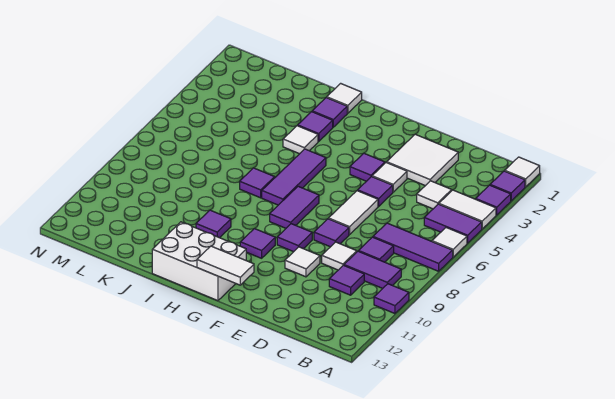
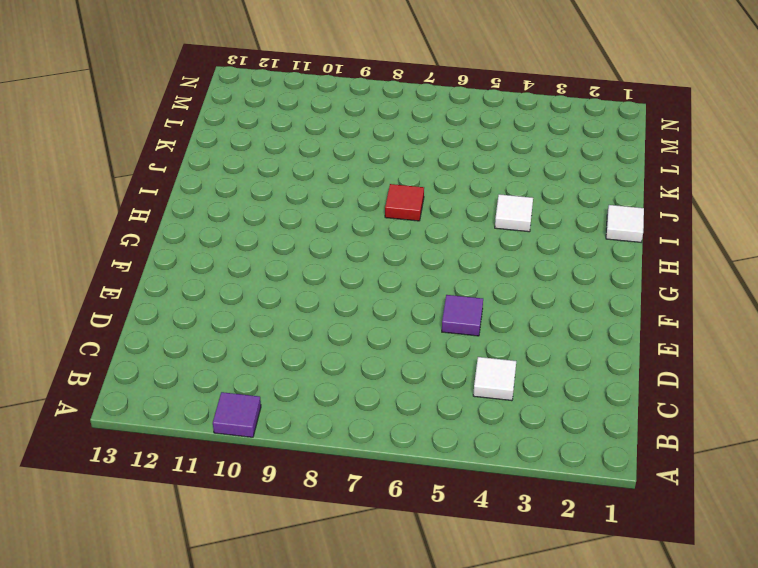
red tile I7 level 1 -> purple tile I7 level 1
none -> white tile A1 level 1
none -> purple tile A2 level 1
none -> purple tile A3 level 1
none -> white tile A4:B4 level 1

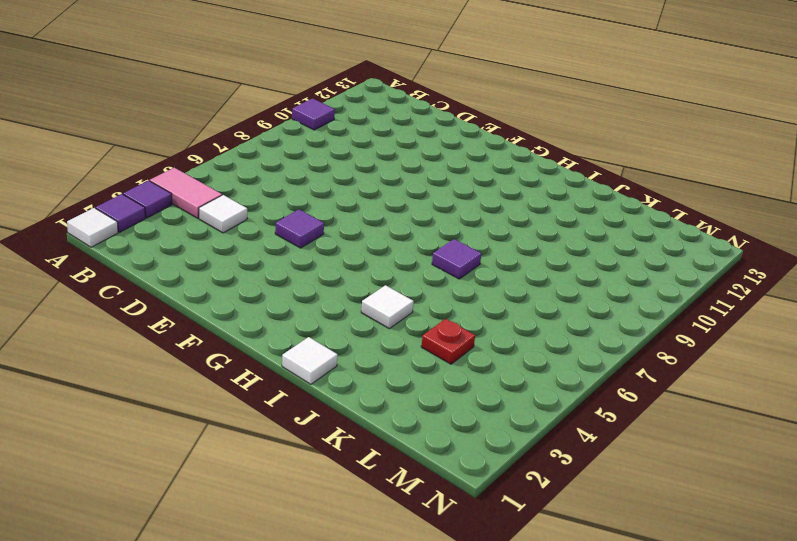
pink tile A4:B4 level 1 -> white tile A4:B4 level 1
red plate K4 level 1 -> none
none -> purple tile A5:B5 level 1
none -> white tile A6 level 1
none -> purple tile A7:C7 level 1
none -> purple tile B9:C9 level 1

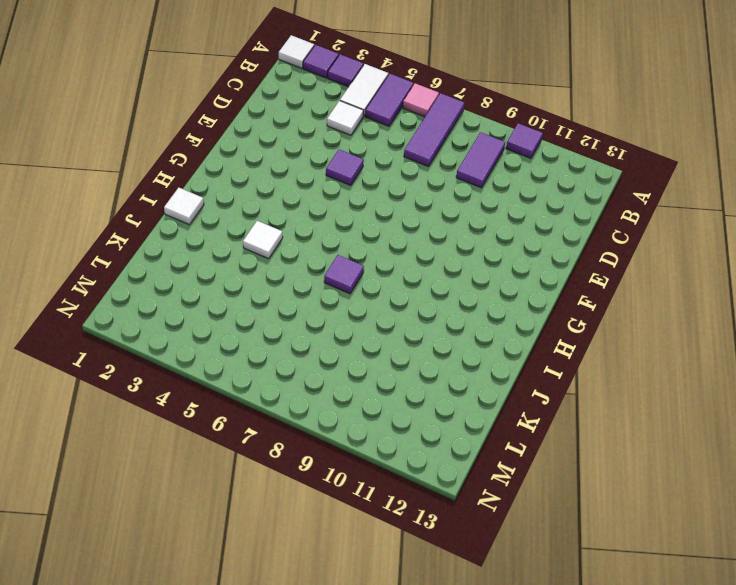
pink tile A6 level 1 -> white tile A6 level 1
none -> purple tile C8 level 1
none -> purple tile C10 level 1
none -> white tile D2:E3 level 1
none -> white tile D9 level 1

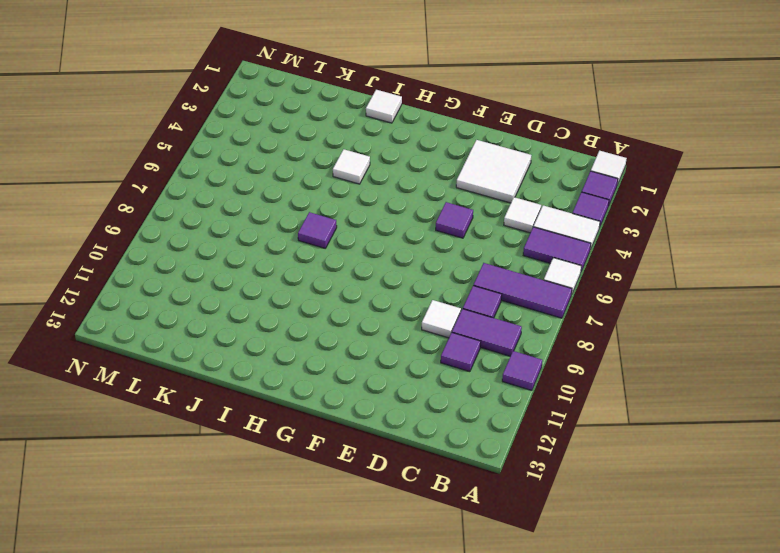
none -> white tile E4 level 1
none -> white tile E6:E7 level 1
none -> purple tile E8 level 1
none -> white tile E10 level 1

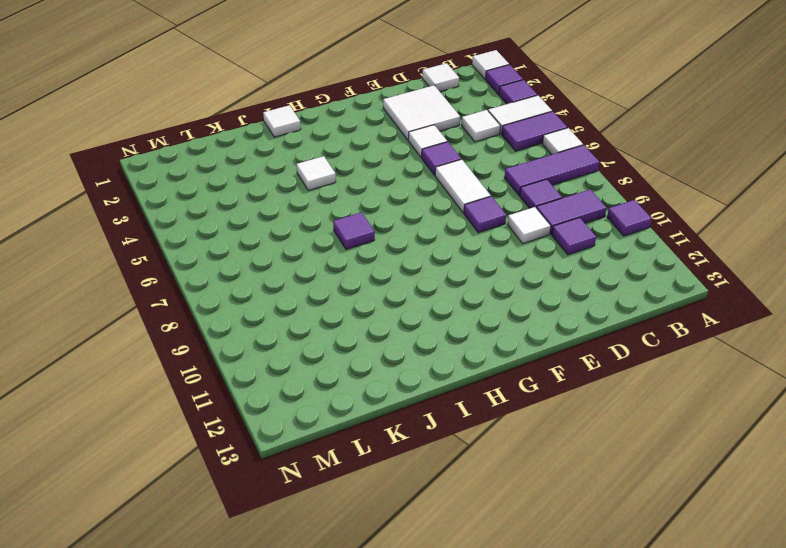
white tile C1 level 1 -> white tile E10 level 1
none -> purple tile F4 level 1
none -> purple tile F9 level 1
none -> purple tile G7:G8 level 1
none -> purple tile G10 level 1

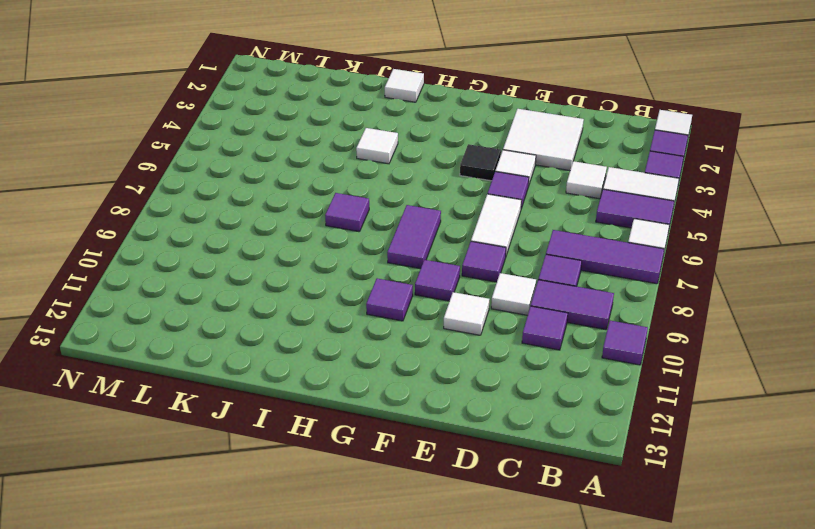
black tile F4 level 1 -> purple tile F4 level 1
none -> white brick G12:I13 level 1
none -> purple tile H5:H7 level 1
none -> purple tile I2 level 1
none -> purple tile I3 level 1

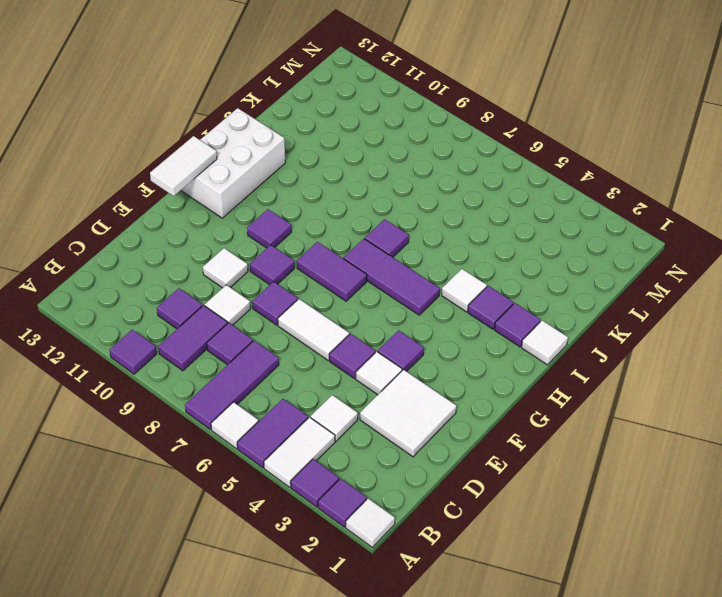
none -> purple tile I10 level 1

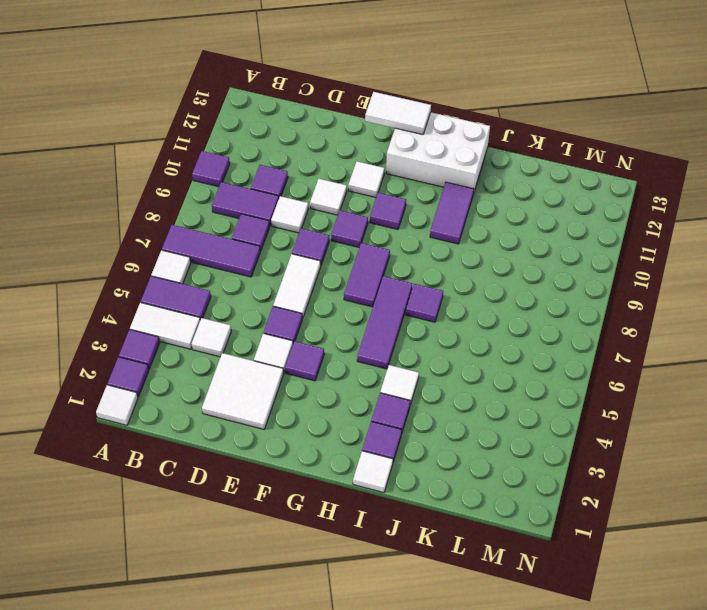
white tile F11 level 1 -> none
purple tile I10:I11 level 1 -> purple tile I10 level 1

